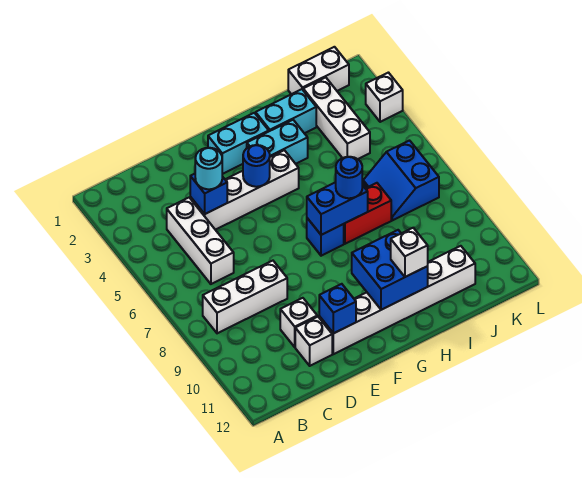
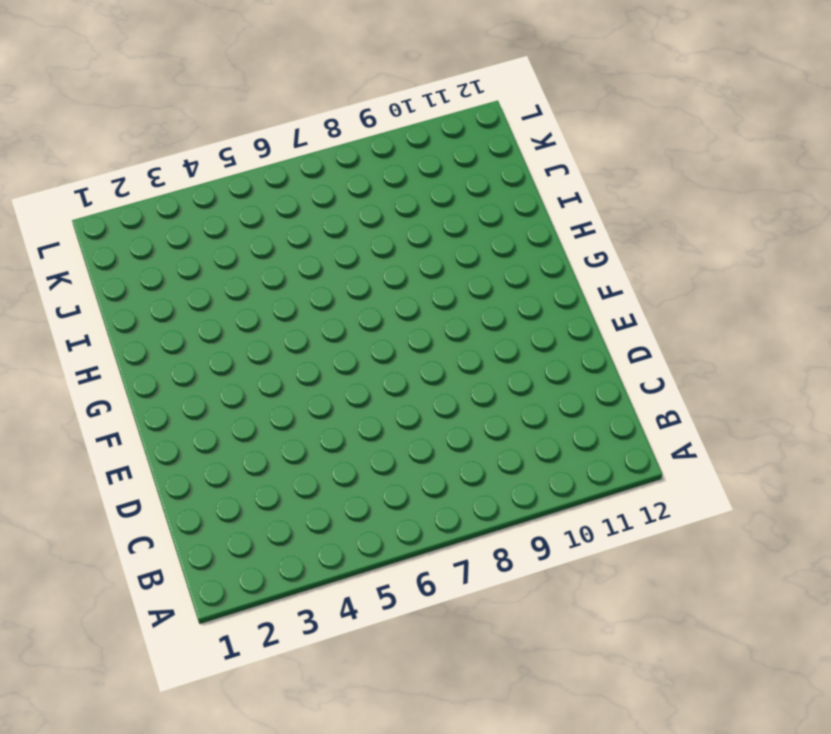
none -> white brick B8:D8 level 1
none -> white brick C4:C6 level 1
none -> white brick D4:G4 level 1

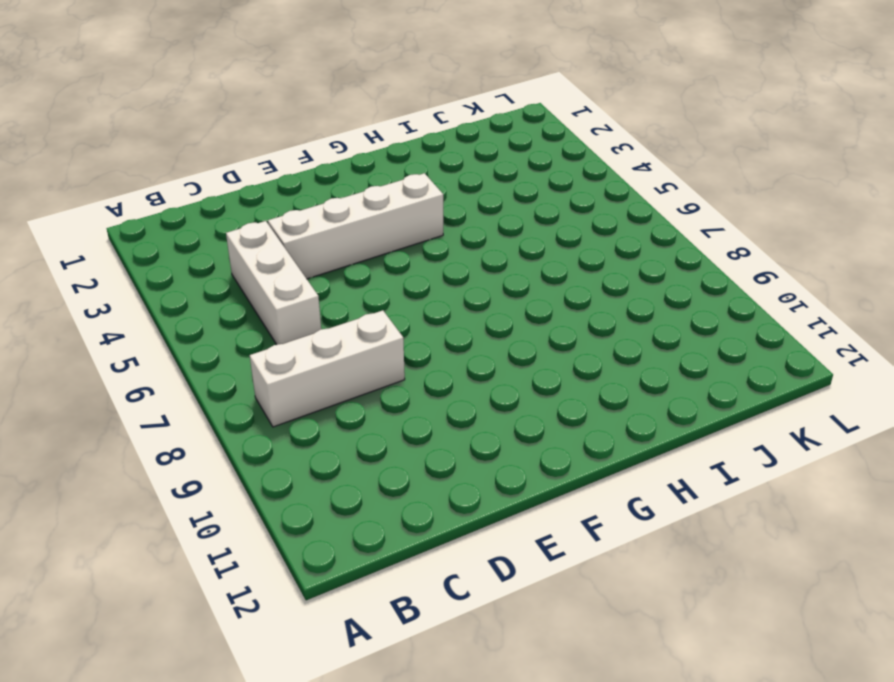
none -> white brick D10 level 1
none -> white brick D11 level 1
none -> white brick E11:J11 level 1

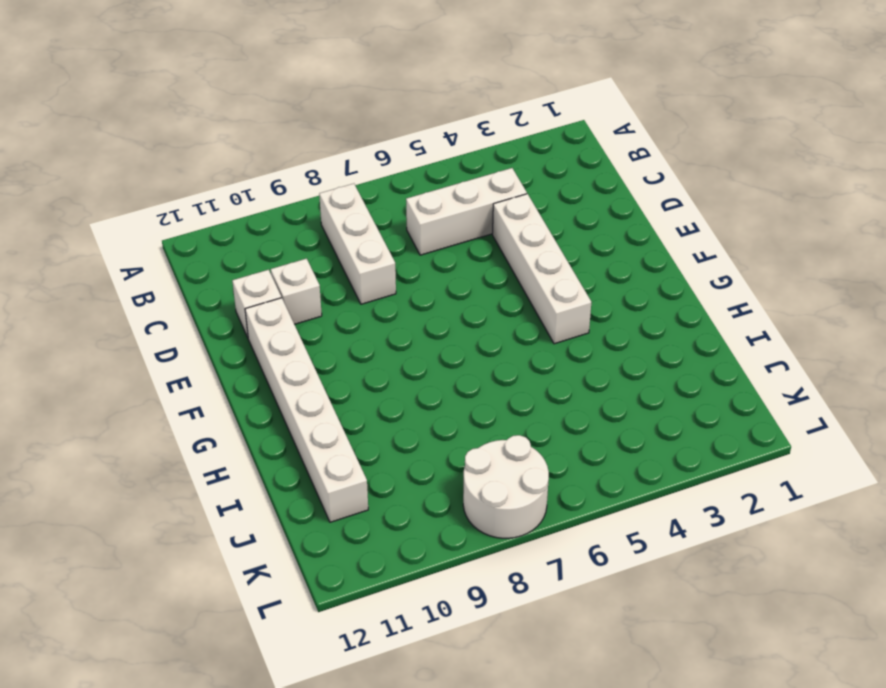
white round brick K7:L8 level 1 -> blue slope J6:K7 level 1 top K
none -> cyan brick F2:G2 level 1
none -> cyan brick G3:H3 level 1
none -> blue brick G7 level 1

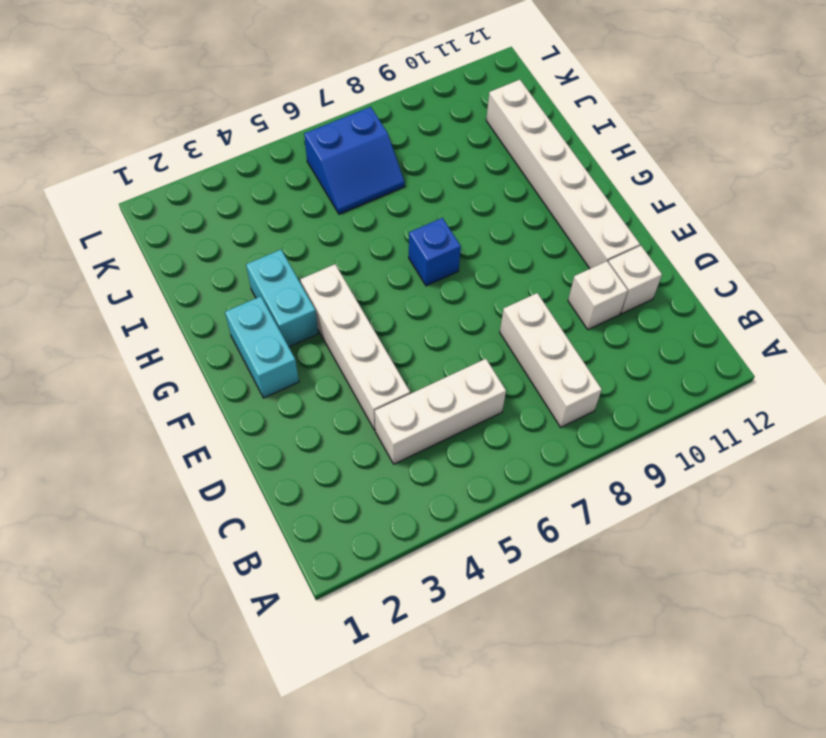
none -> cyan brick H2:I2 level 1
none -> red brick H7:I7 level 1
none -> white brick J1:K1 level 1

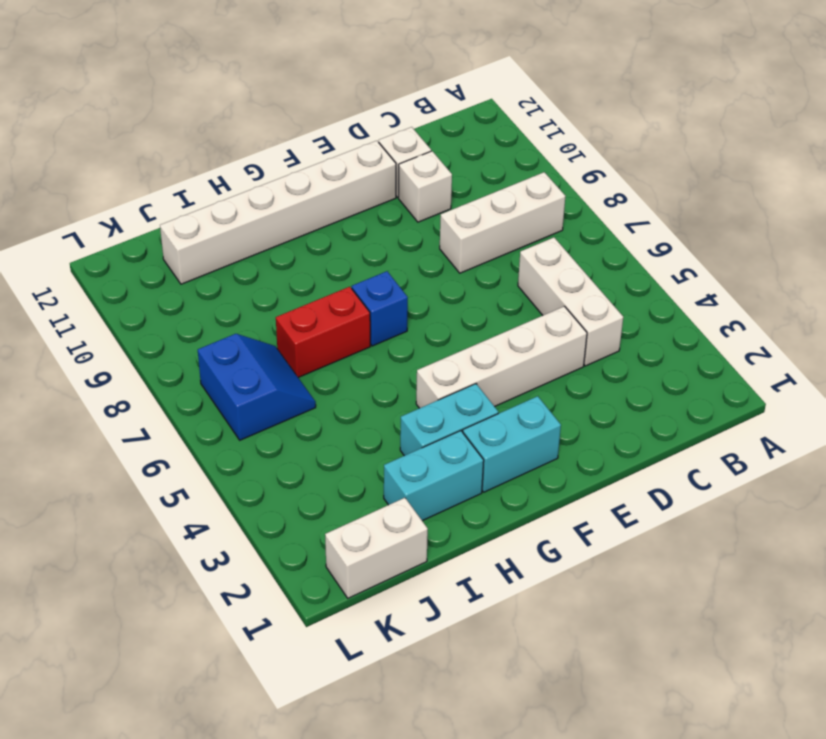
none -> white brick J2:J4 level 1
none -> white brick L3 level 1
none -> blue brick D4 level 2

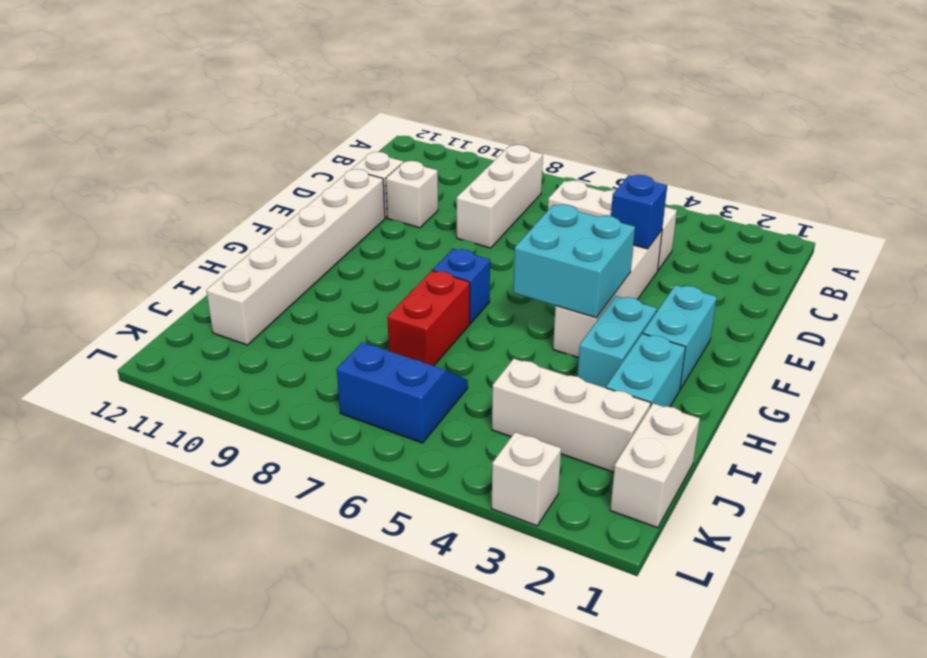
cyan brick F4:G5 level 2 -> blue round brick F4 level 2
none -> blue brick E11 level 2
none -> blue brick G7:H7 level 2
none -> blue brick G10:H11 level 2

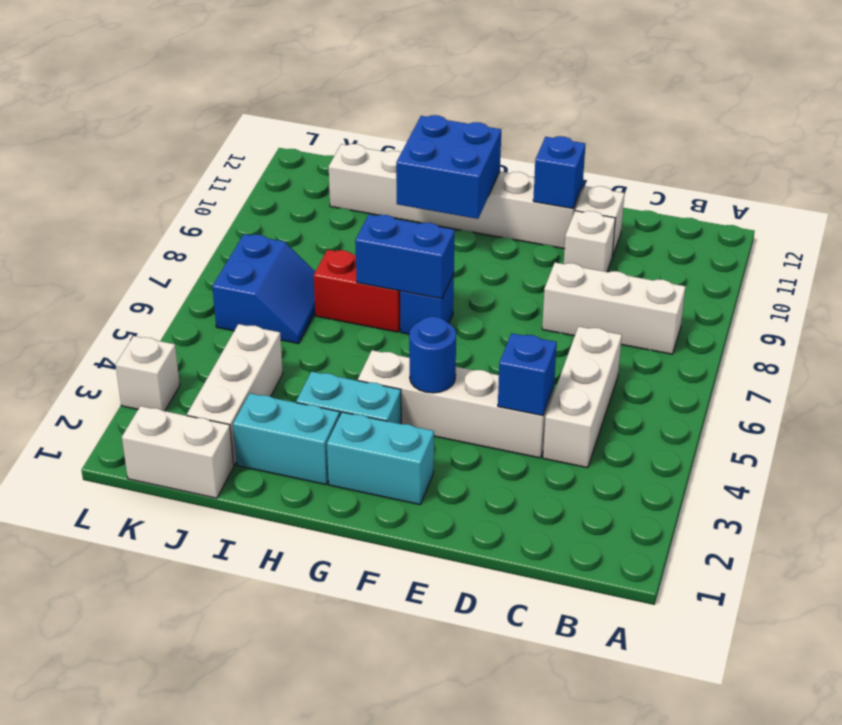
none -> cyan round brick D4 level 3
none -> blue round brick H7 level 3
none -> white brick H11 level 3

